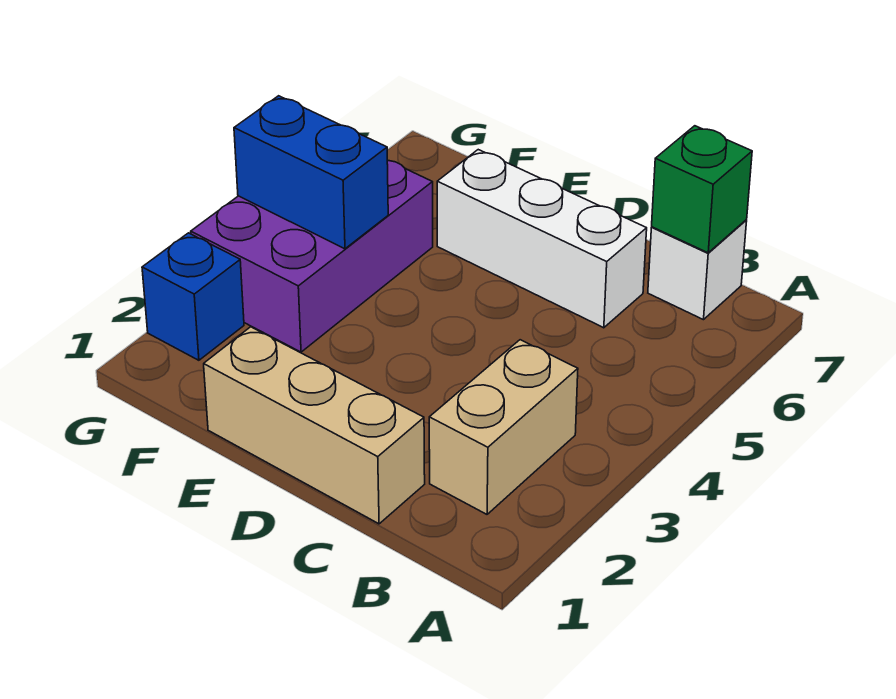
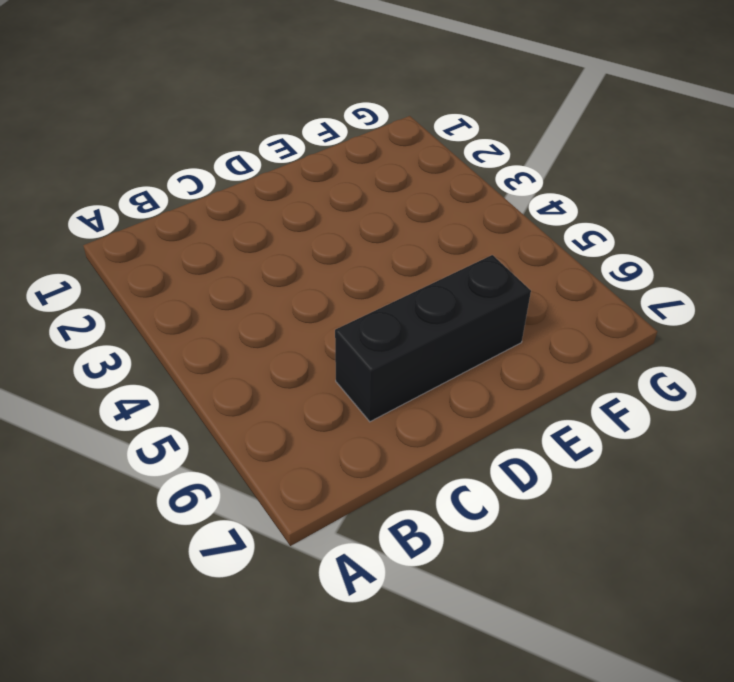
black brick C6:E6 level 1 -> white brick C6:E6 level 1
none -> tan brick B2:B3 level 1
none -> white brick B7 level 1

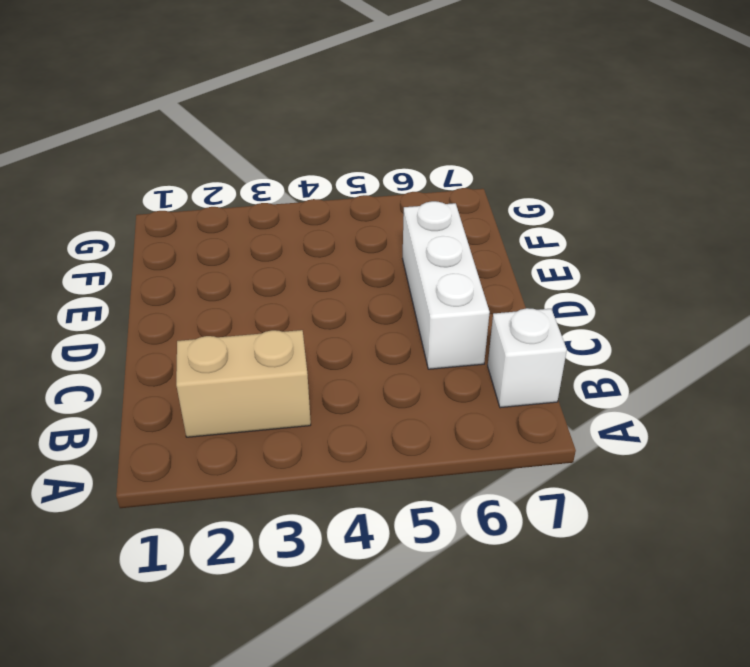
none -> tan brick C1:E1 level 1
none -> purple brick F3:G5 level 1

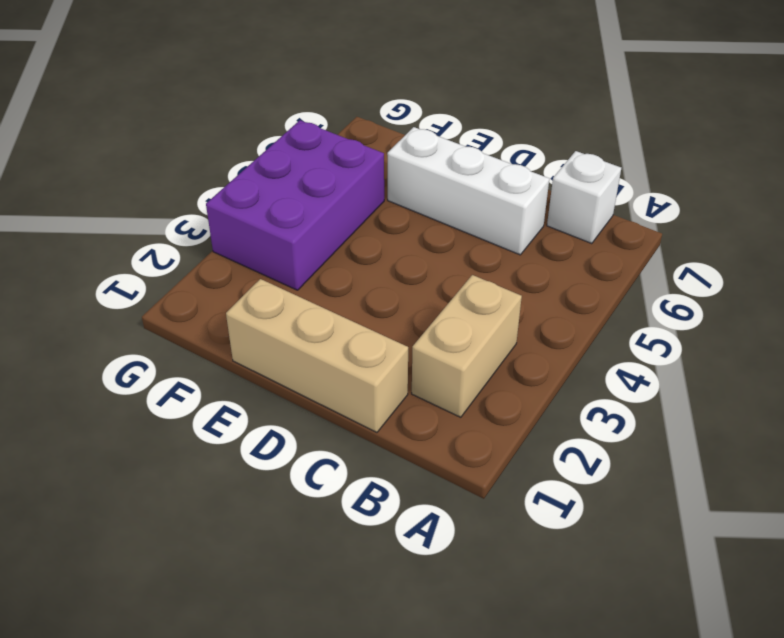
none -> blue brick G2 level 1
none -> green brick B7 level 2

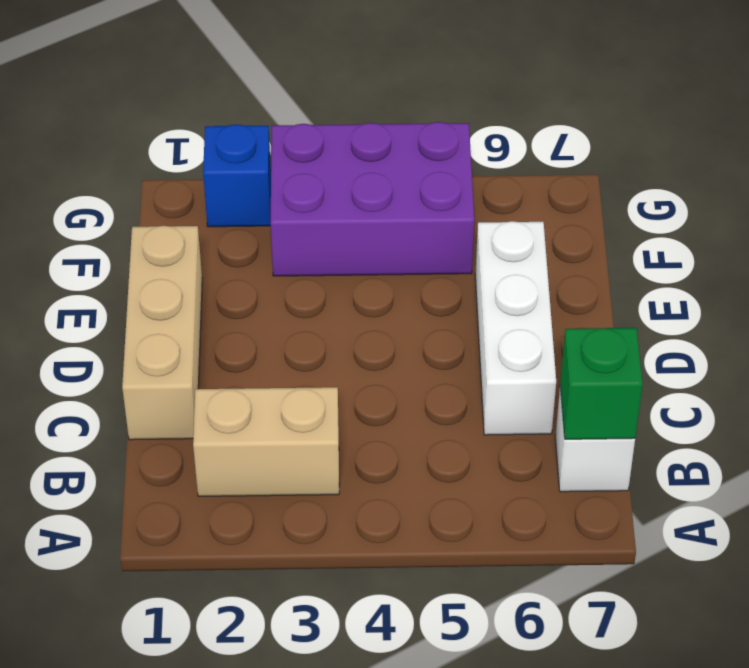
none -> blue brick F4:G4 level 2

